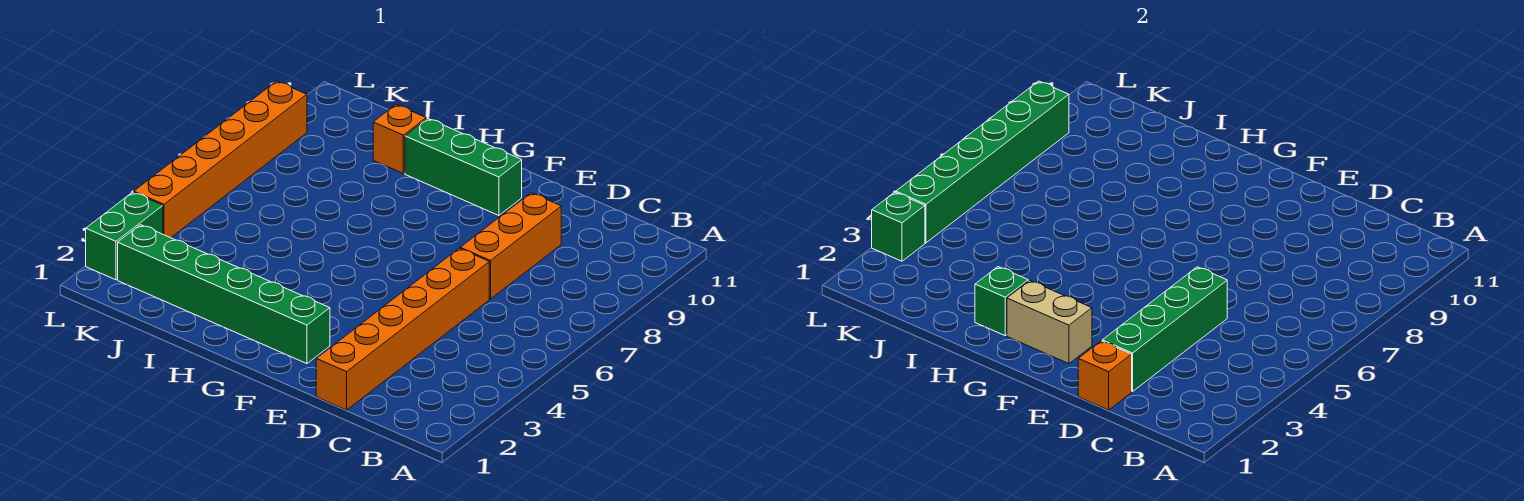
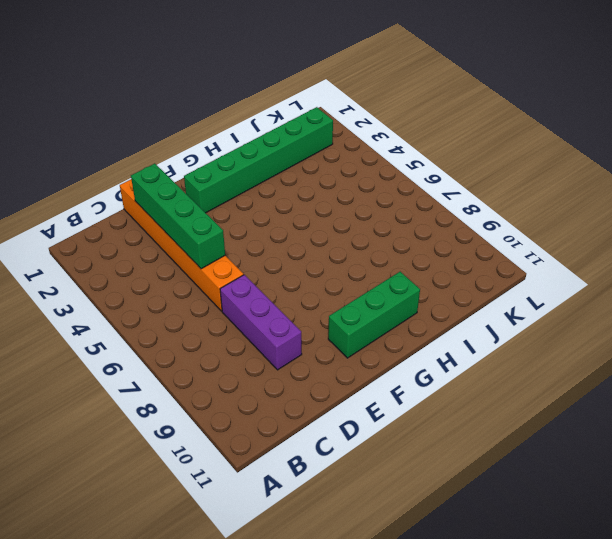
purple brick D7:D9 level 1 -> orange brick D7:D9 level 1
none -> orange brick I10 level 1
none -> green brick L2:L3 level 1
none -> orange brick L4:L9 level 1

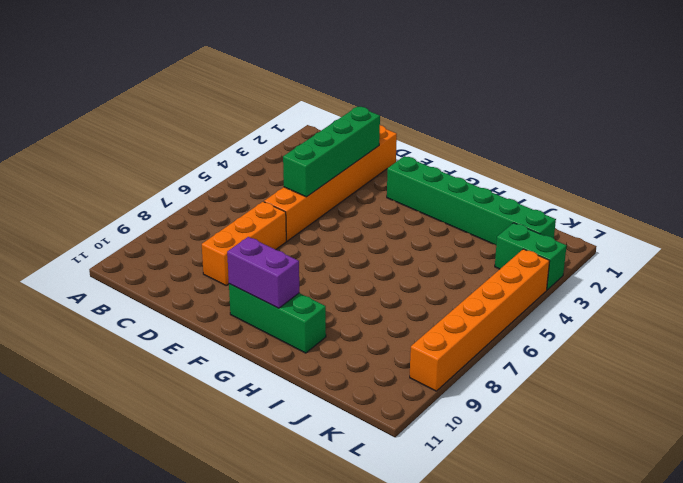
purple brick F10:G10 level 2 -> none
green brick K3:L3 level 1 -> green brick L2:L3 level 1
none -> orange brick I10 level 1
none -> orange brick D1 level 2
none -> tan brick F2:G2 level 2

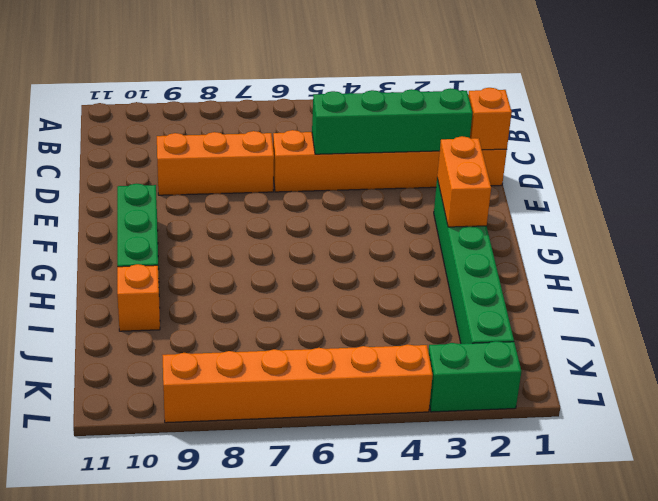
orange brick F2:G2 level 2 -> tan brick F2:G2 level 2
none -> green brick H2 level 2
none -> green brick L3 level 2
none -> green brick L4:L9 level 2

